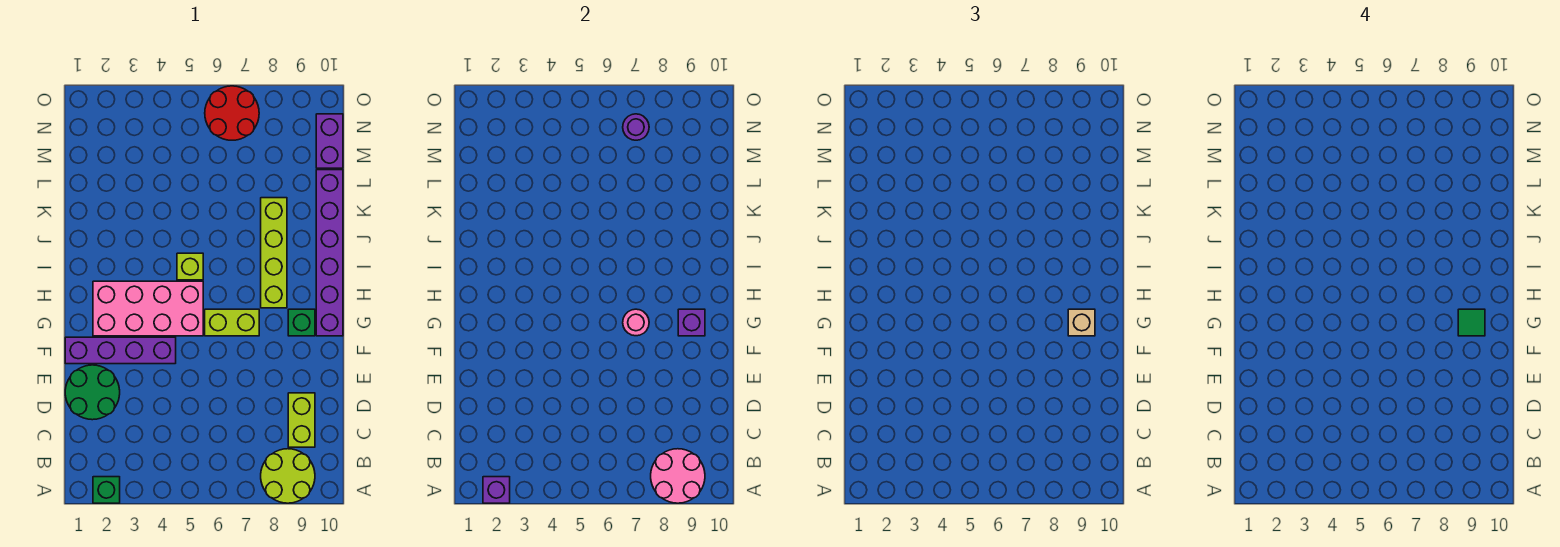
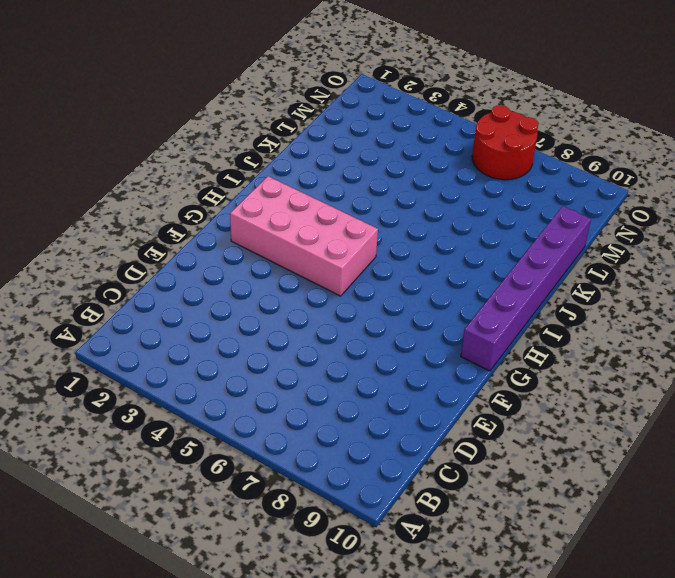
none -> green brick A2 level 1
none -> lime round brick A8:B9 level 1
none -> lime brick C9:D9 level 1

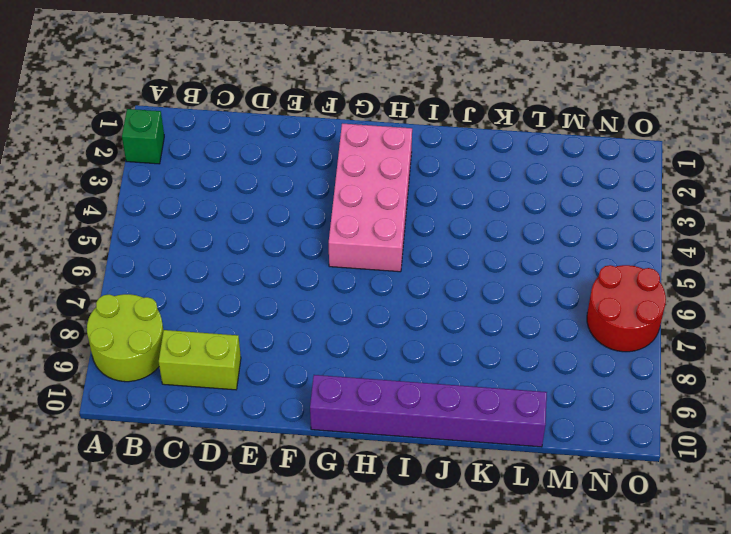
none -> green round brick D1:E2 level 1
none -> purple brick F1:F4 level 1
none -> lime brick G6:G7 level 1

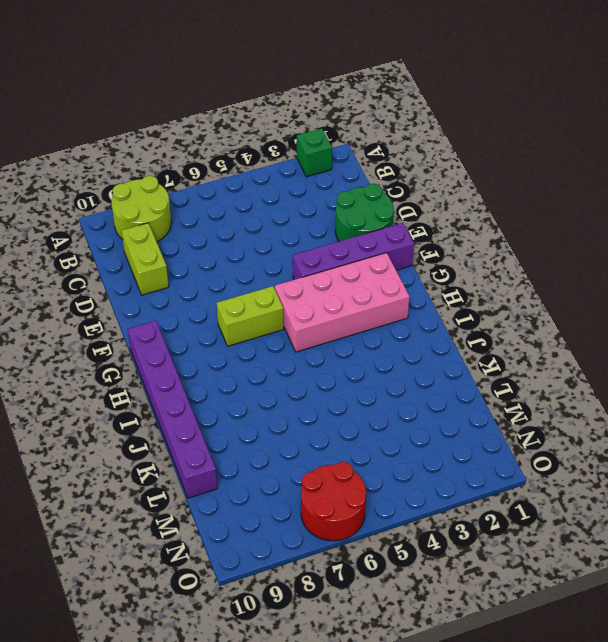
none -> green brick G9 level 1
none -> lime brick H8:K8 level 1
none -> lime brick I5 level 1

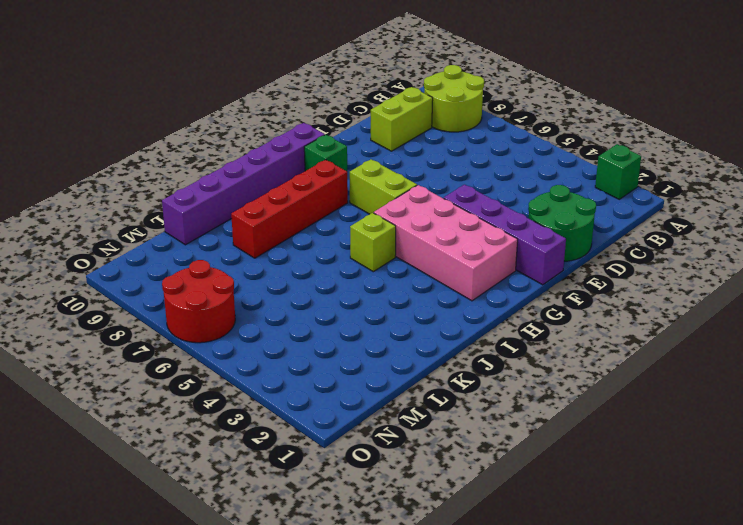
red brick H8:K8 level 1 -> lime brick H8:K8 level 1
none -> purple brick M10:N10 level 1
none -> purple brick A2 level 2
none -> pink round brick A8:B9 level 2

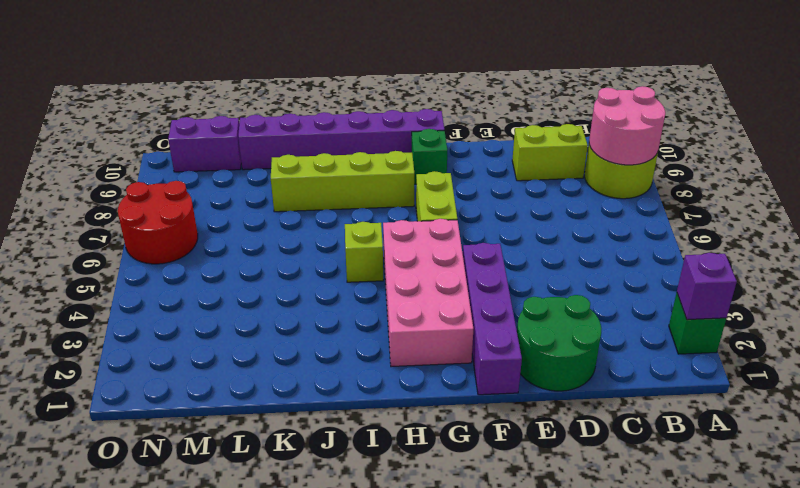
none -> pink round brick G7 level 2
none -> purple brick G9 level 2
none -> purple round brick N7 level 2

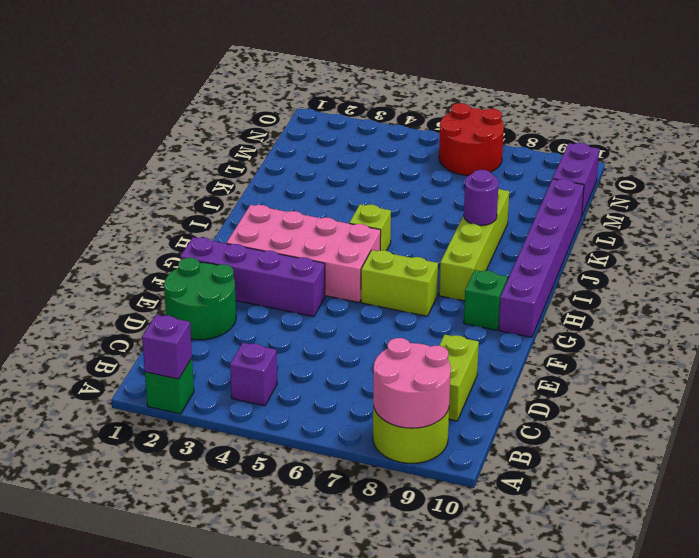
purple brick B4 level 1 -> purple brick G9 level 2
purple round brick J8 level 2 -> purple round brick N7 level 2
none -> pink round brick G7 level 2
none -> tan brick G9 level 3
none -> green tile G9 level 4

